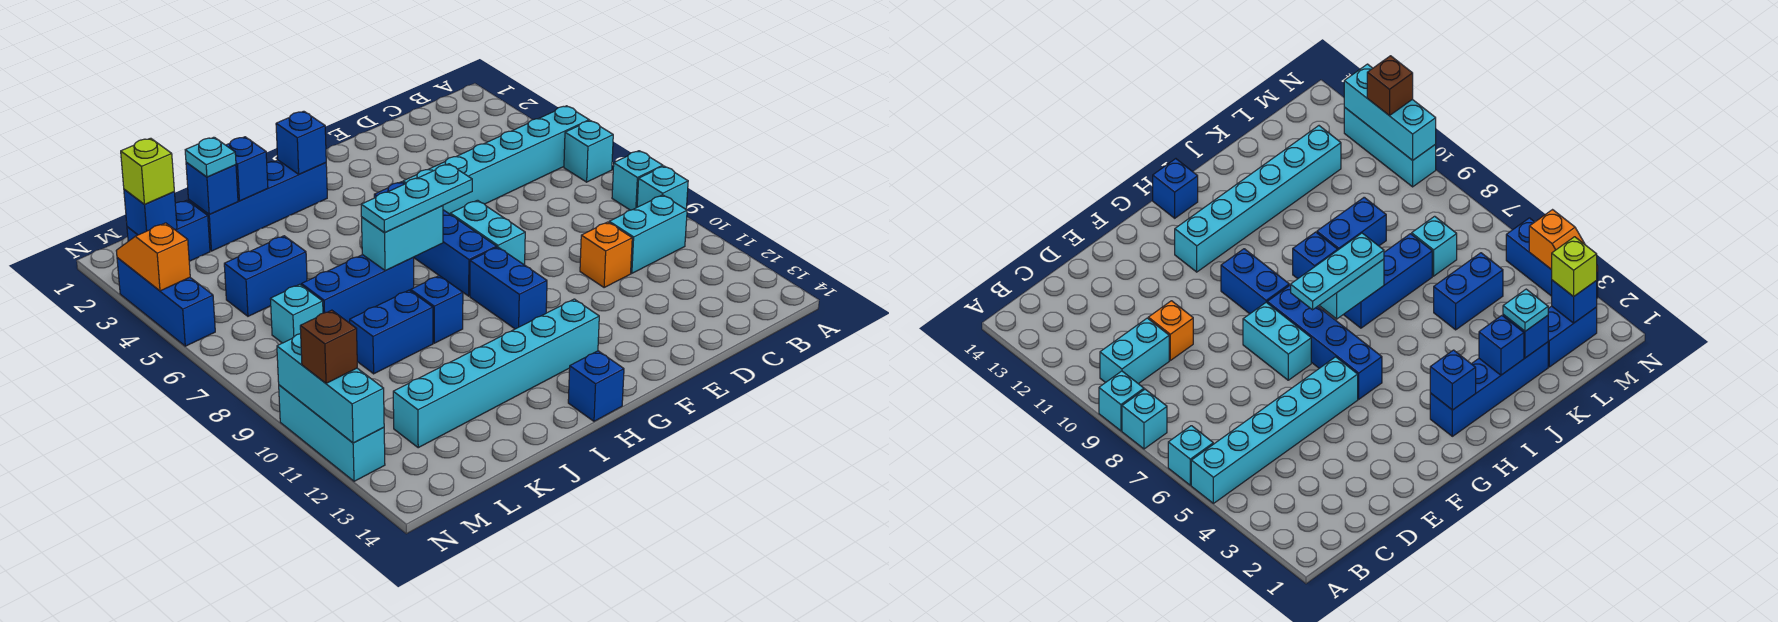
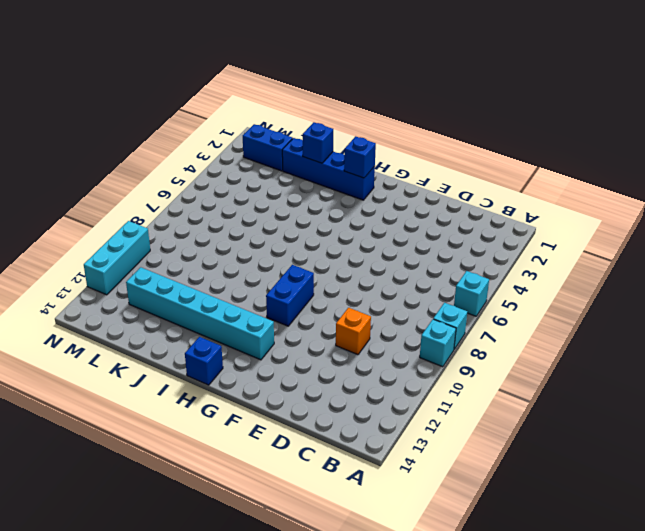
none -> cyan brick A5:F5 level 1
none -> cyan brick B10:C10 level 1
none -> cyan brick F7:F8 level 1
none -> blue brick G5:G8 level 1

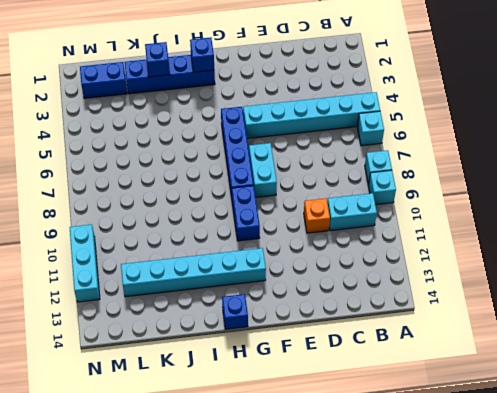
none -> blue brick I7:K7 level 1
none -> blue brick I9 level 1
none -> blue brick J9:K9 level 1
none -> blue brick K5:L5 level 1

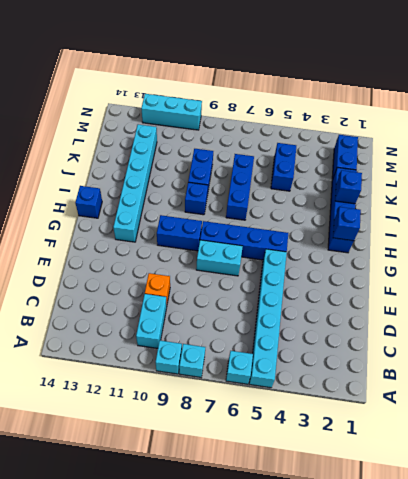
none -> cyan brick L7 level 1
none -> blue brick N3:N5 level 1
none -> cyan brick H7:I7 level 2
none -> blue brick K2 level 2

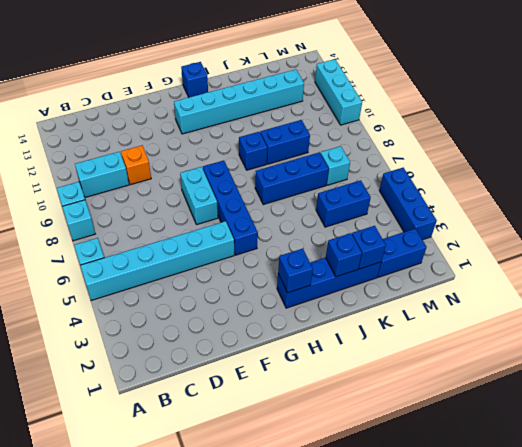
none -> blue brick G9:G10 level 1
none -> cyan brick H7:I7 level 2
none -> blue brick M2 level 2
none -> orange slope N3:N4 level 2 top 4

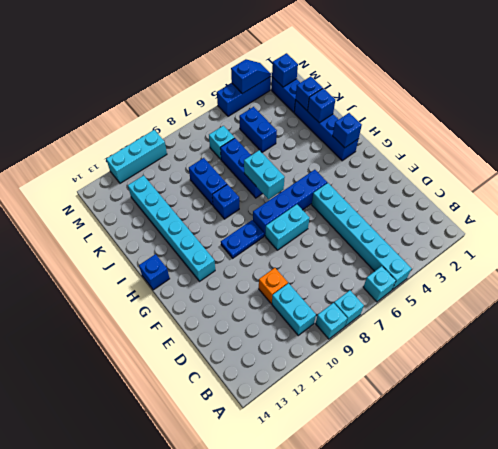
blue plate G9:G10 level 1 -> blue brick G9:G10 level 1
blue slope N3:N4 level 2 top 4 -> orange slope N3:N4 level 2 top 4
none -> cyan brick N10:N12 level 2
none -> cyan plate G7:I7 level 3
none -> cyan plate K2 level 3
none -> lime brick M2 level 3

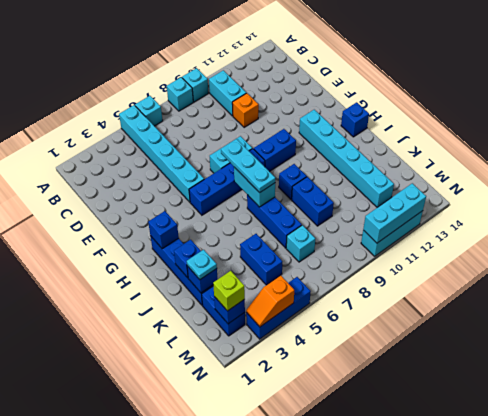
none -> brown brick N11 level 3

